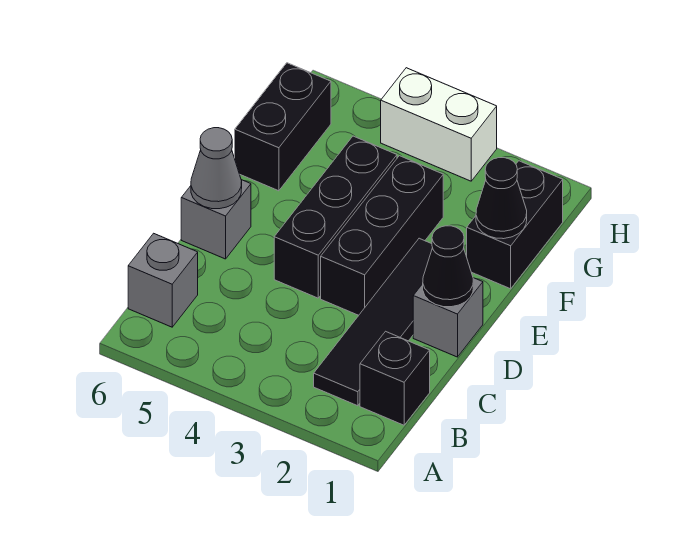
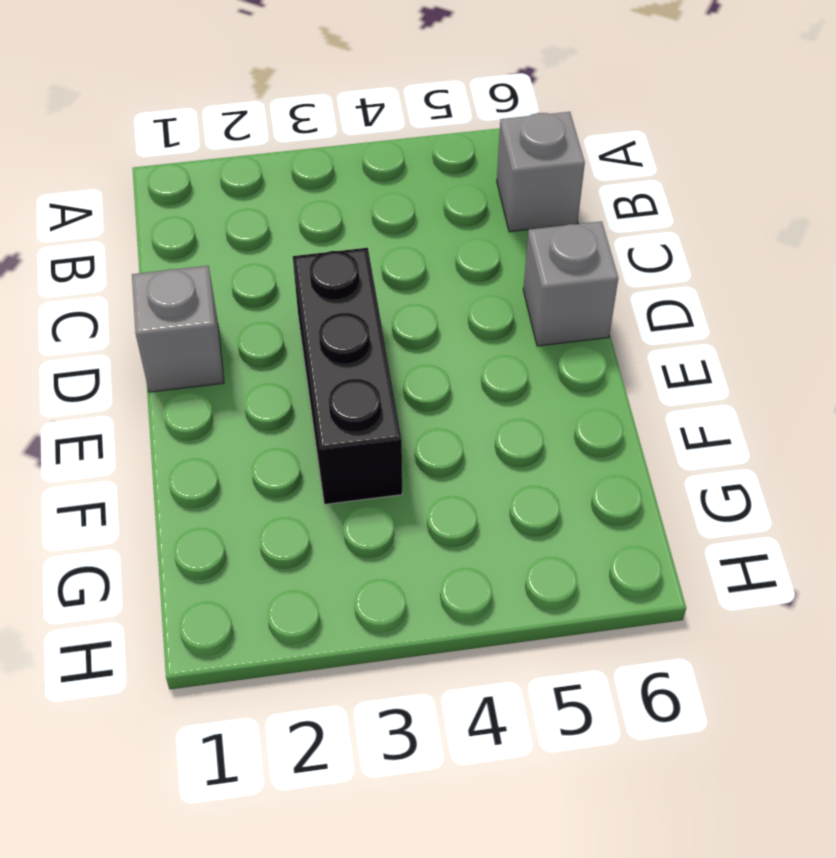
none -> black brick B1 level 1
none -> black tile B2:E2 level 1
none -> black brick D4:F4 level 1

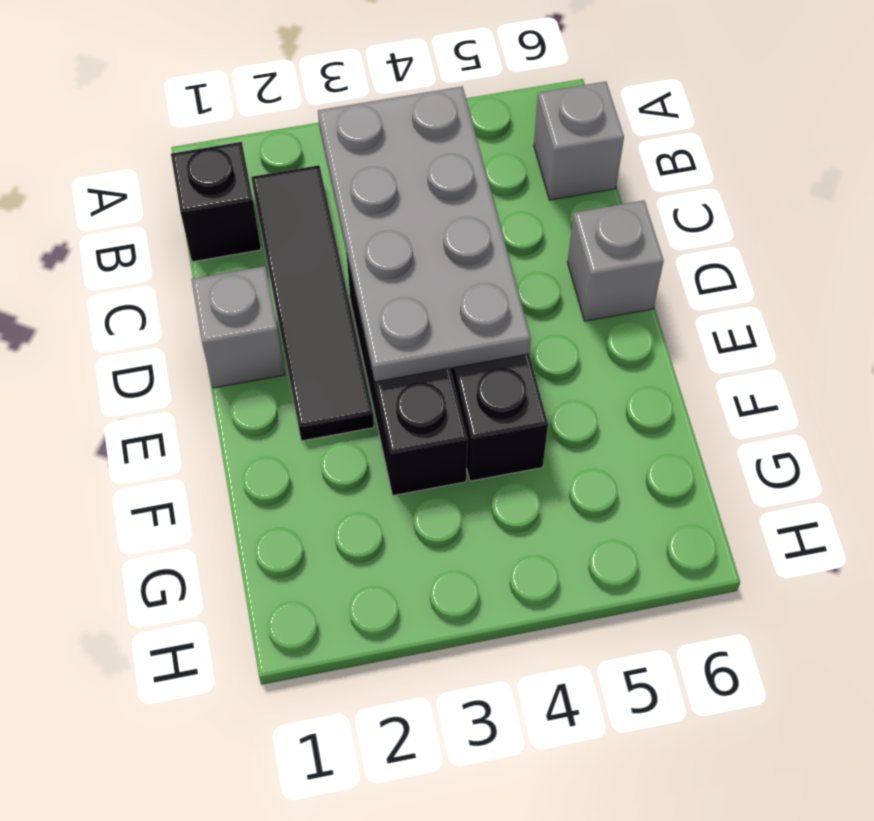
grey plate B3:E4 level 2 -> none
none -> black brick F1:G1 level 1
none -> black brick F6:G6 level 1
none -> white brick H3:H4 level 1

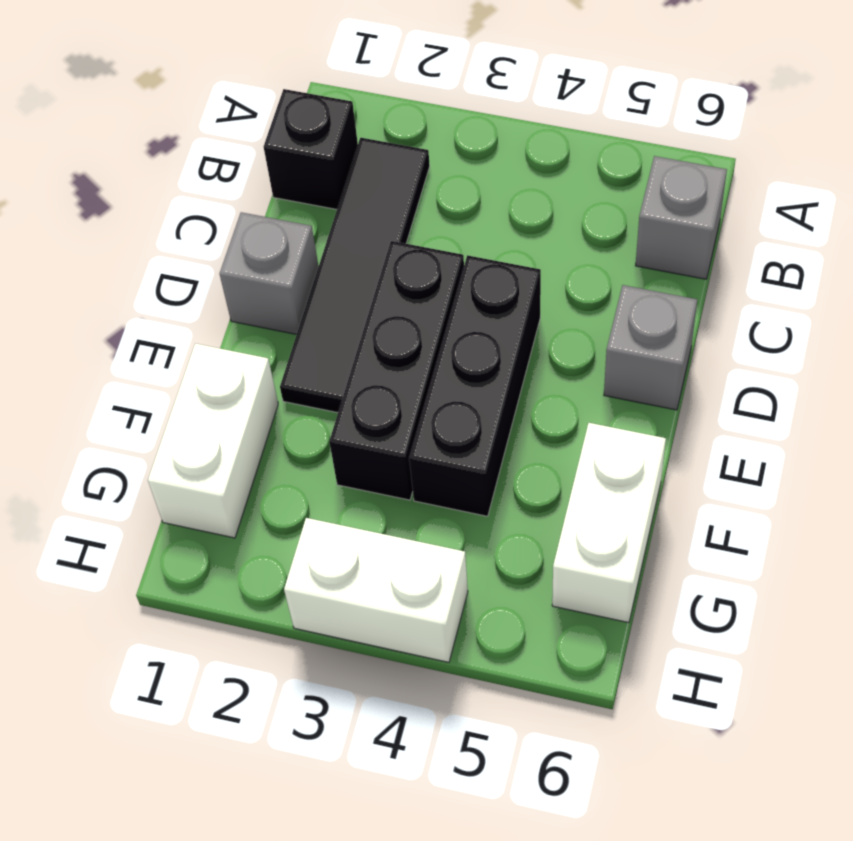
white brick F1:G1 level 1 -> black brick F1:G1 level 1
white brick F6:G6 level 1 -> black brick F6:G6 level 1
none -> black cone D1 level 2
none -> grey cone D6 level 2
none -> black cone F1 level 2

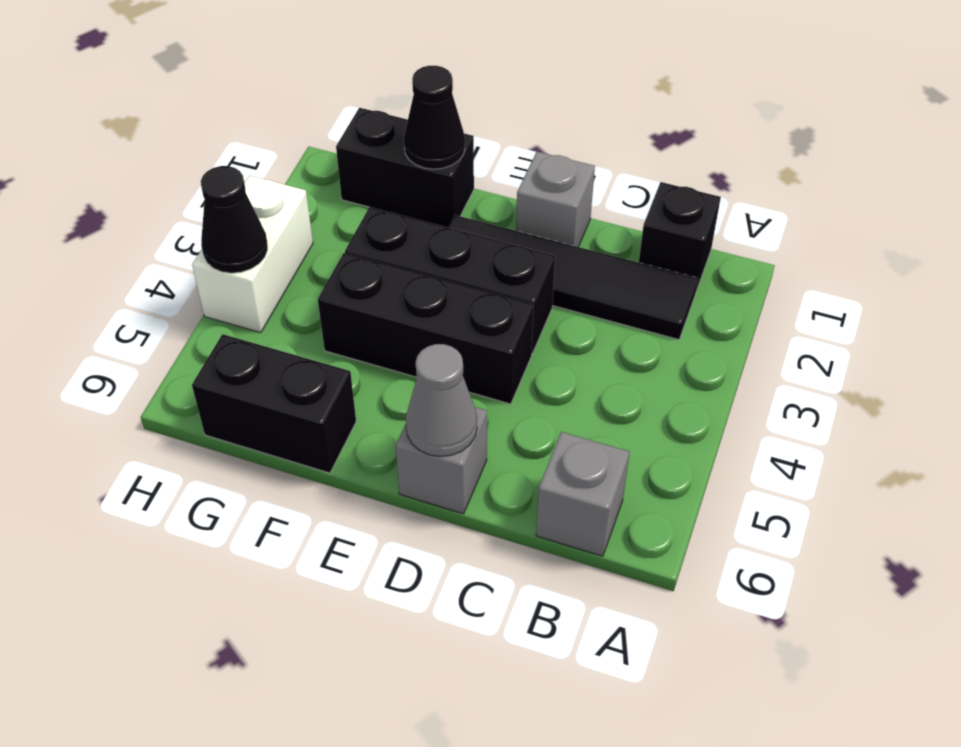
black cone H4 level 2 -> black cone D1 level 2

